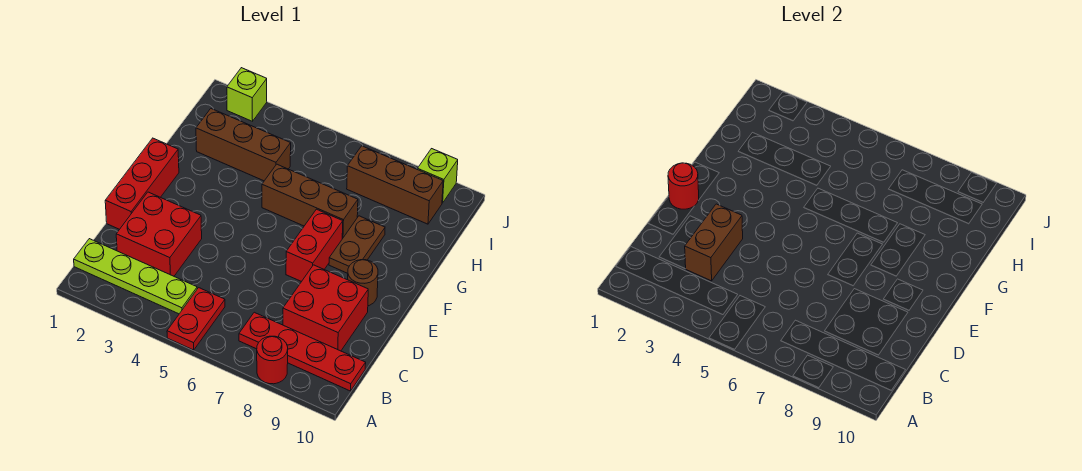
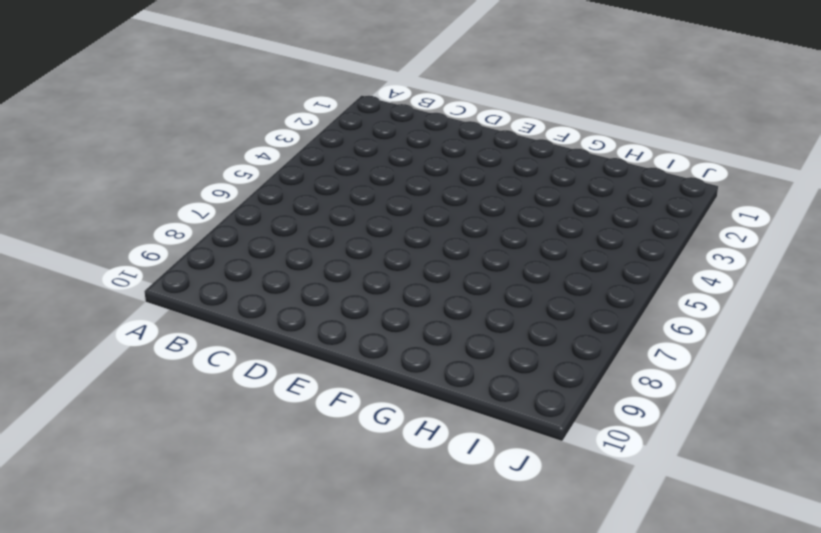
none -> red plate A5:B5 level 1
none -> red round brick A8 level 1
none -> lime plate B1:B4 level 1

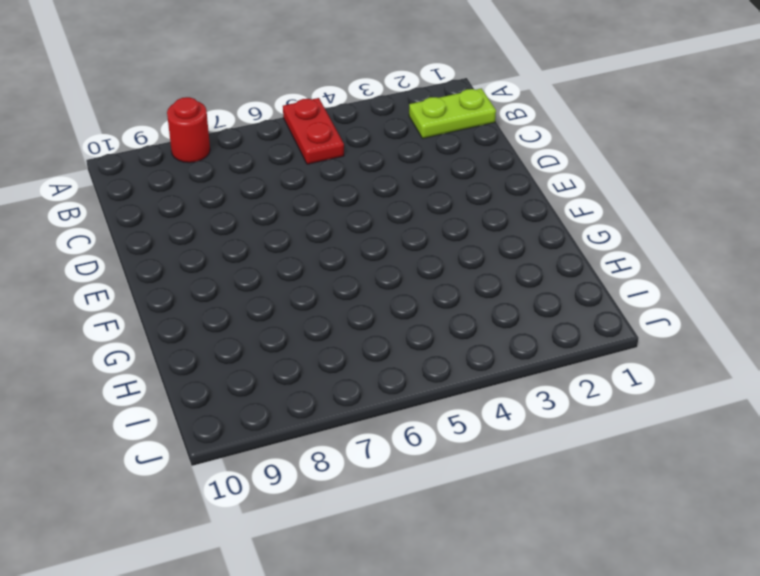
lime plate B1:B2 level 1 -> lime plate B1:B4 level 1
none -> red plate B7:B10 level 1
none -> red brick C2:D3 level 1
none -> red brick C8:D9 level 1

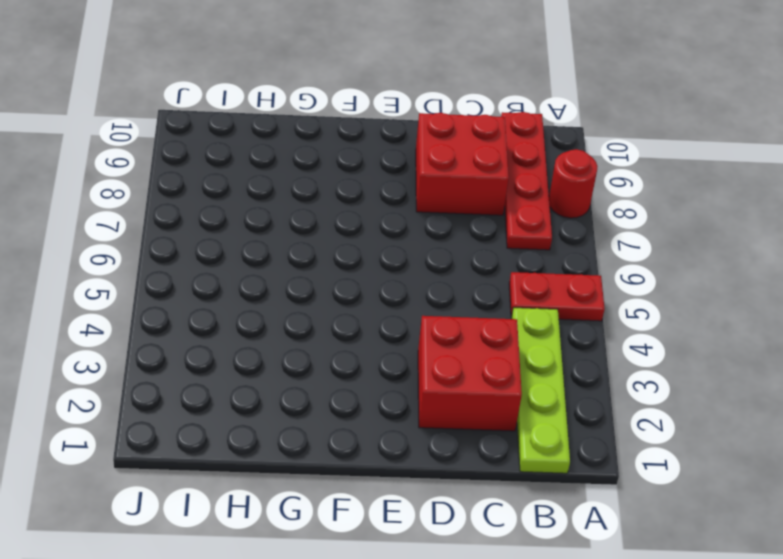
none -> red brick D1:F1 level 1
none -> red brick E7:F7 level 1
none -> brown round brick E9 level 1

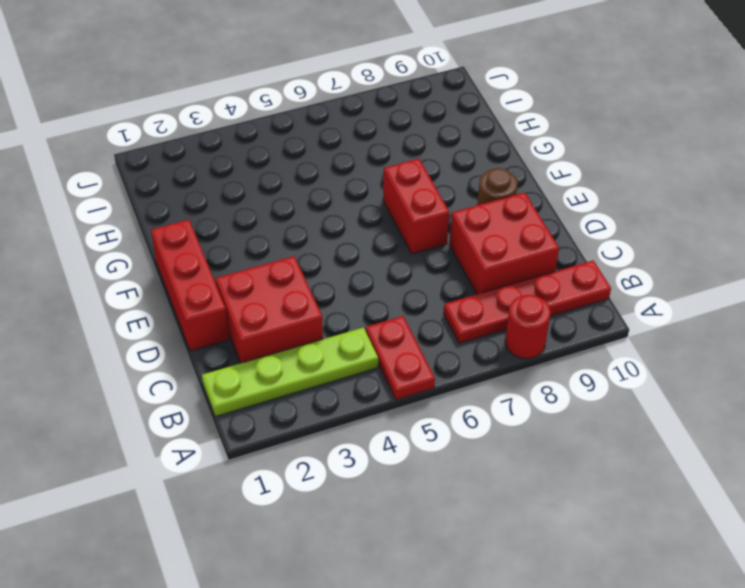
none -> brown plate F8:G8 level 1
none -> brown brick G5:G7 level 1
none -> brown brick H2:H4 level 1

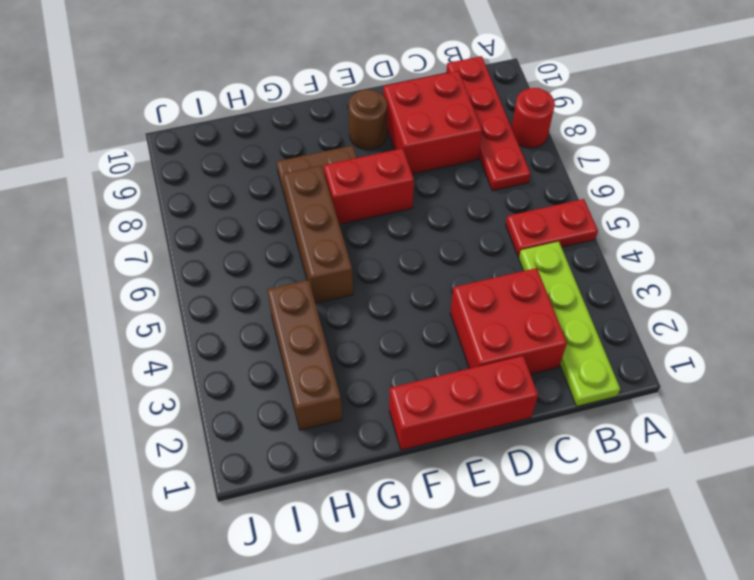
none -> brown brick I7:I9 level 1
none -> lime brick J2 level 1
none -> lime brick J9 level 1

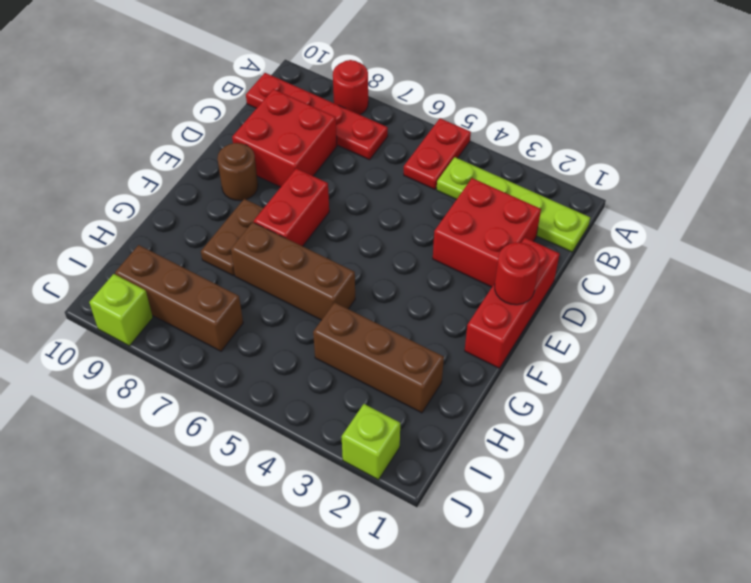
none -> brown brick C3:D3 level 2

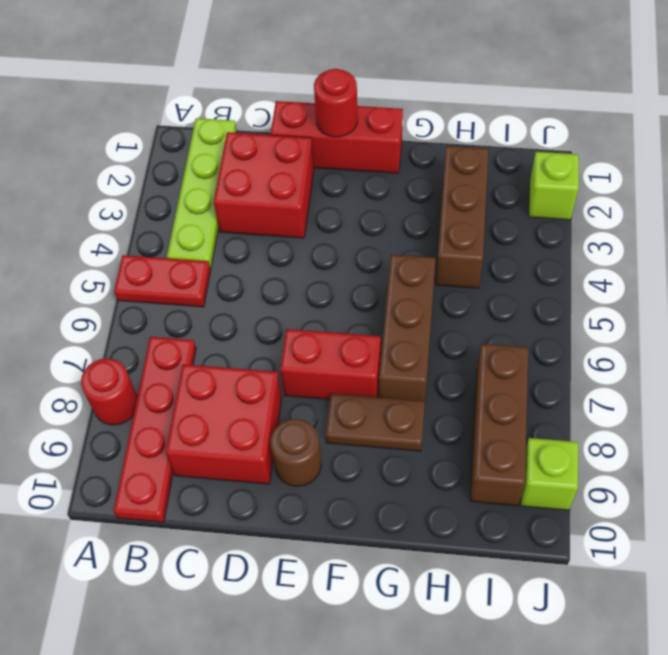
none -> brown brick C3:D3 level 2

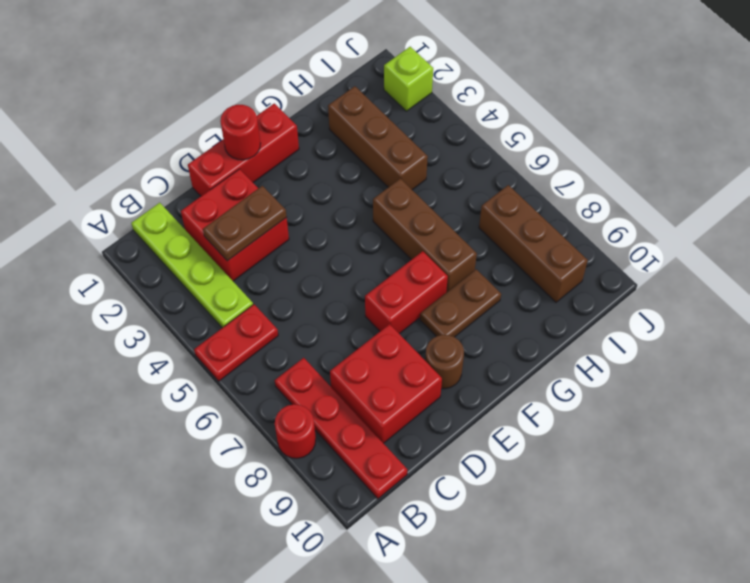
brown plate C3:D3 level 2 -> brown brick C3:D3 level 2
none -> lime brick J9 level 1

